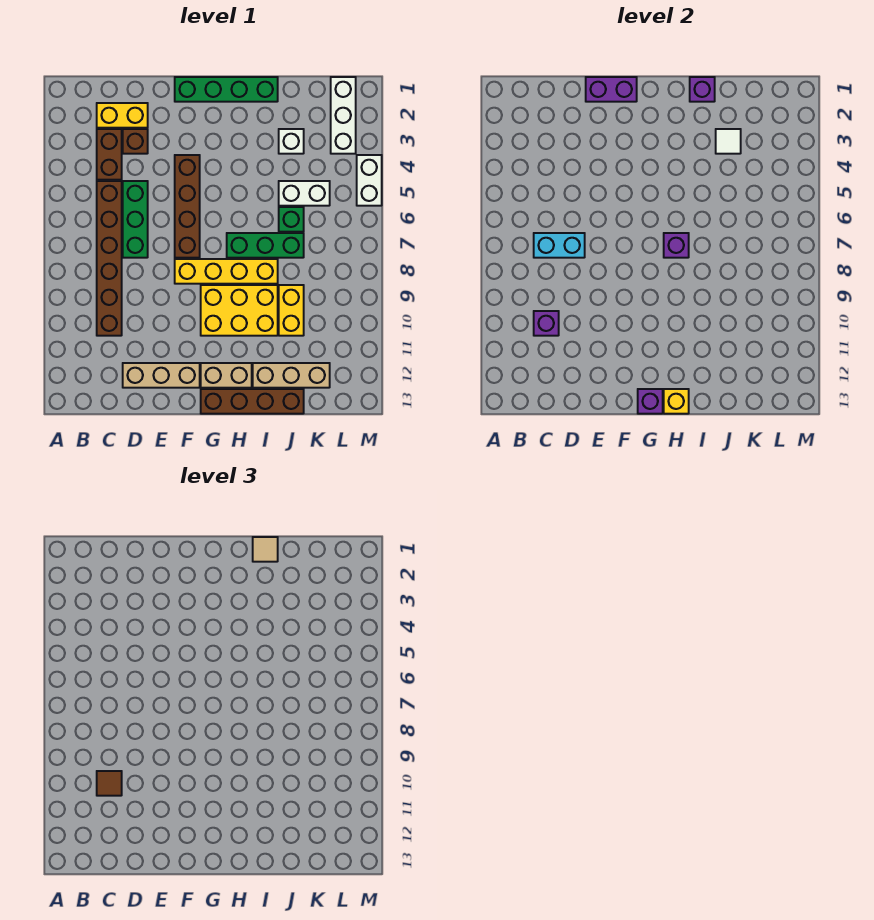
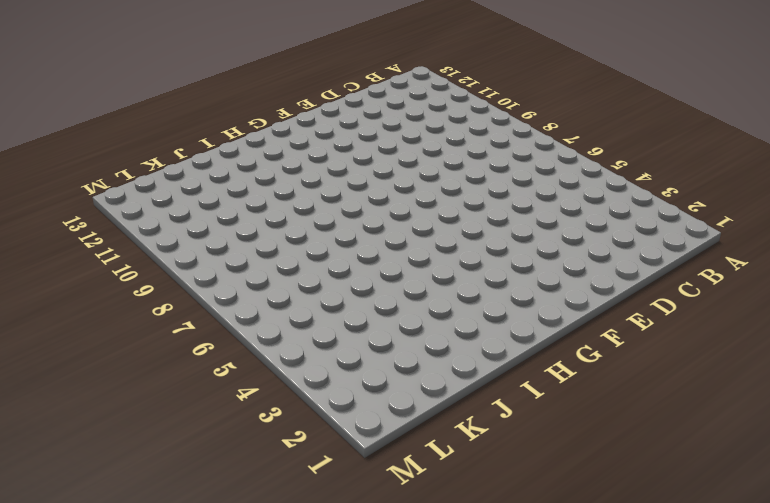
none -> yellow brick C2:D2 level 1
none -> brown brick C3:C4 level 1
none -> brown brick C5:C10 level 1
none -> brown brick D3 level 1

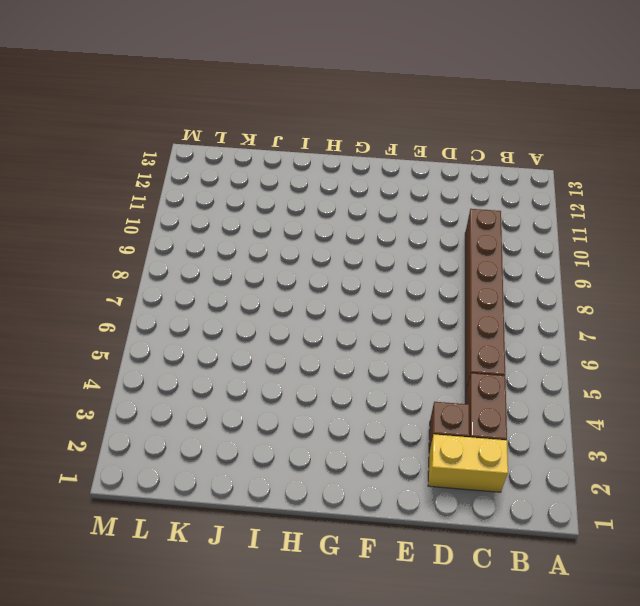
none -> green brick D5:D7 level 1
none -> tan brick D12:F12 level 1
none -> green brick F1:I1 level 1
none -> brown brick F4:F7 level 1

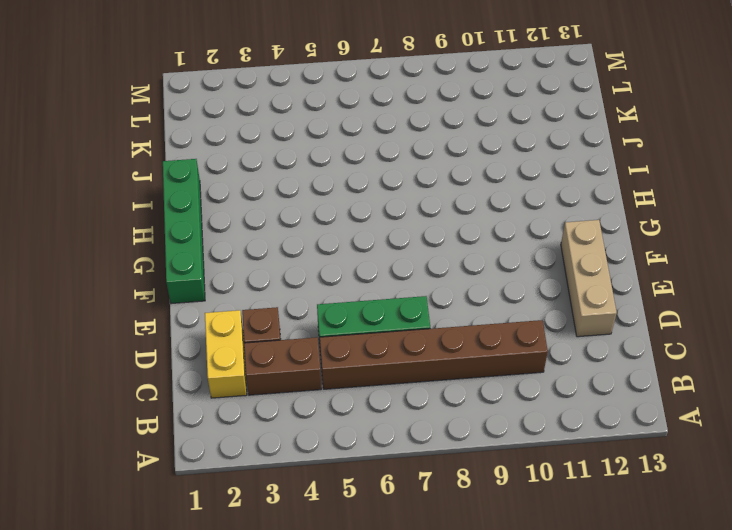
none -> brown brick F4:F7 level 1
none -> yellow brick F8:I8 level 1
none -> yellow brick G9:I10 level 1
none -> tan brick G12:H12 level 1

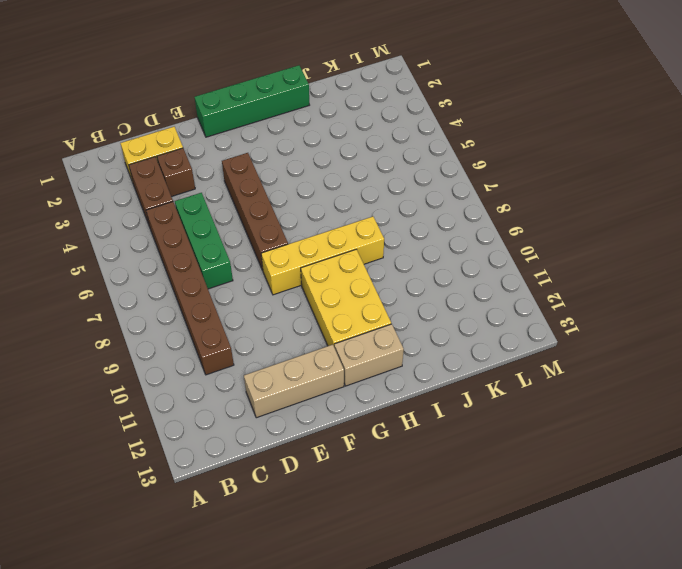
yellow brick G9:H11 level 1 -> yellow brick G9:I10 level 1
none -> brown brick G13:J13 level 1
none -> green brick H7:J7 level 1
none -> tan brick I12:K12 level 1
none -> white brick J3 level 1

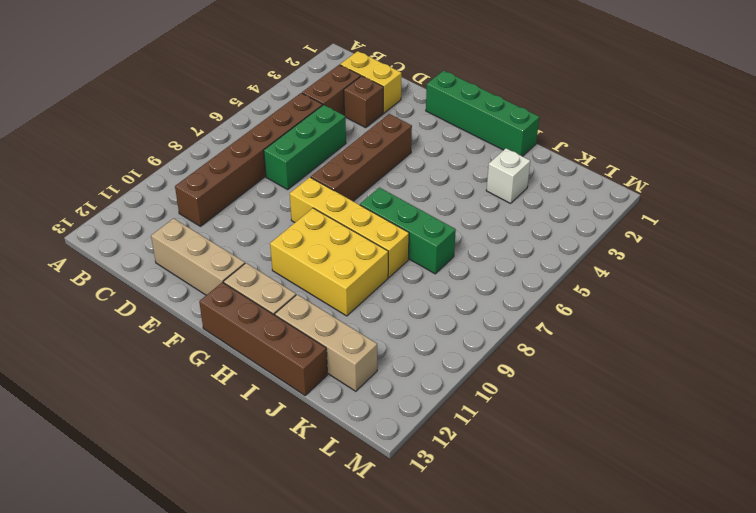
none -> white brick J5:K5 level 1
none -> green brick J6 level 1
none -> yellow brick J9:J10 level 1
none -> white brick L1:L3 level 1

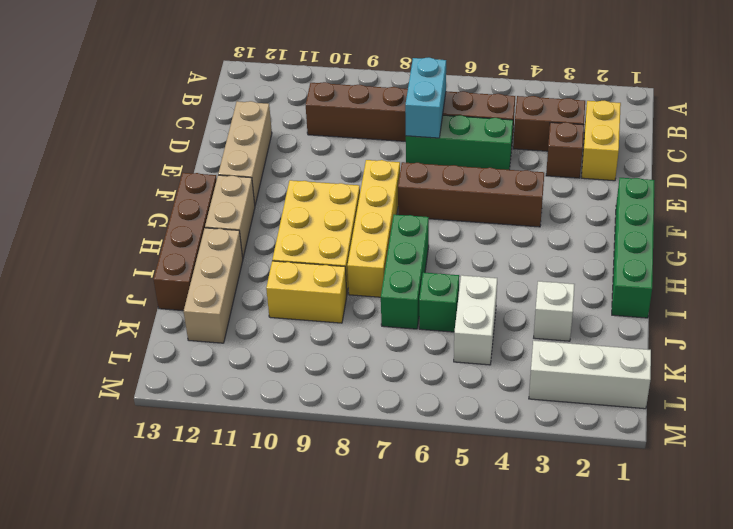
none -> white brick M4:M5 level 1
none -> purple brick C10 level 2
none -> purple brick E1:F1 level 2
none -> purple brick G13 level 2

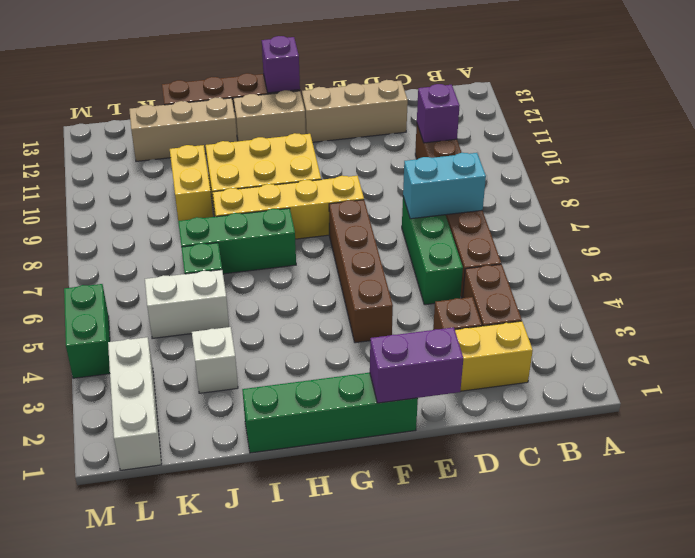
green brick M4:M5 level 1 -> white brick M4:M5 level 1
none -> purple brick H7 level 2
none -> yellow brick H13 level 2
none -> purple brick I1 level 2
none -> white tile J3 level 2

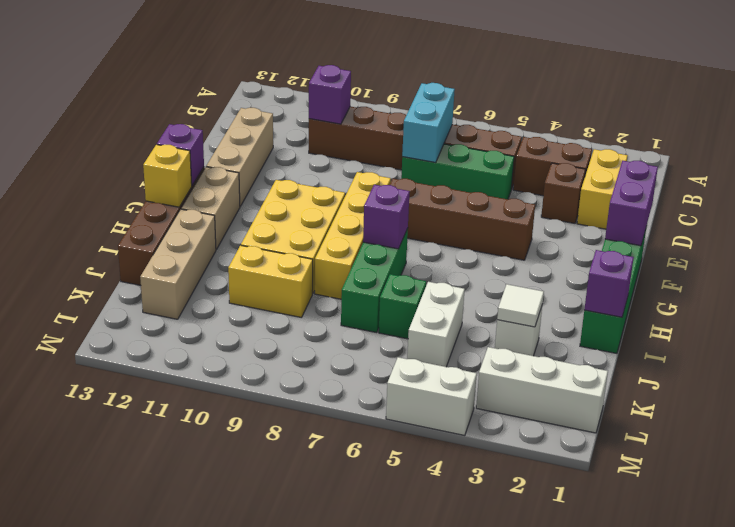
none -> brown tile C10 level 3
none -> tan tile I1 level 3

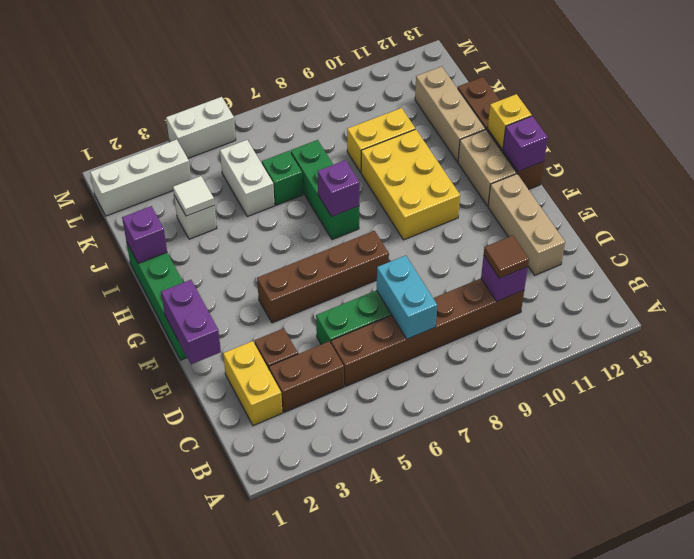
none -> yellow brick F8:I8 level 1
none -> tan tile I1 level 3

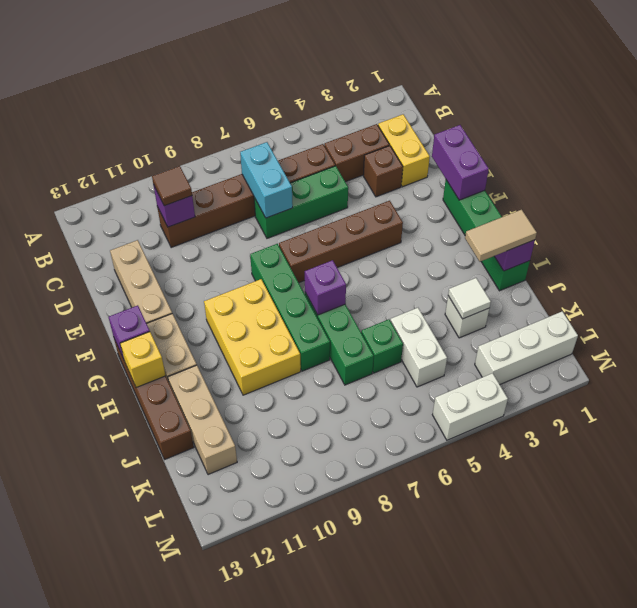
green brick F8:I8 level 1 -> yellow brick F8:I8 level 1
tan tile I1:I2 level 3 -> tan tile I1 level 3
none -> yellow brick J9:J10 level 1

